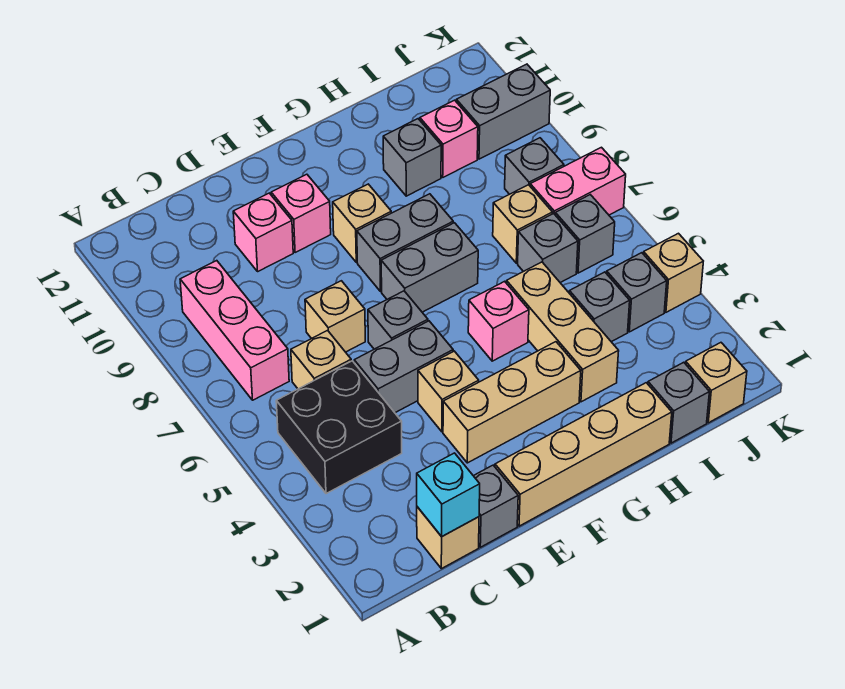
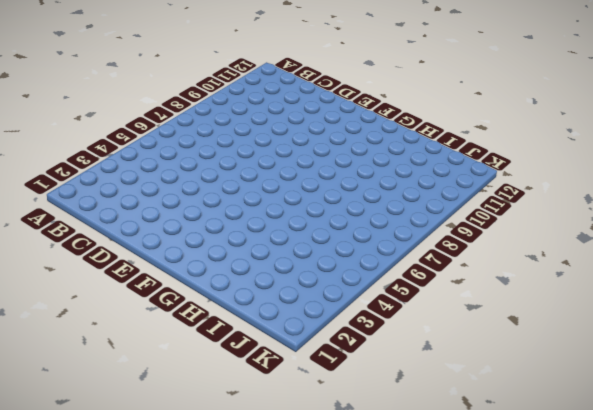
none -> black brick B4:C5 level 1
none -> pink brick B7:B9 level 1
none -> tan brick C1 level 1
none -> tan brick C6 level 1

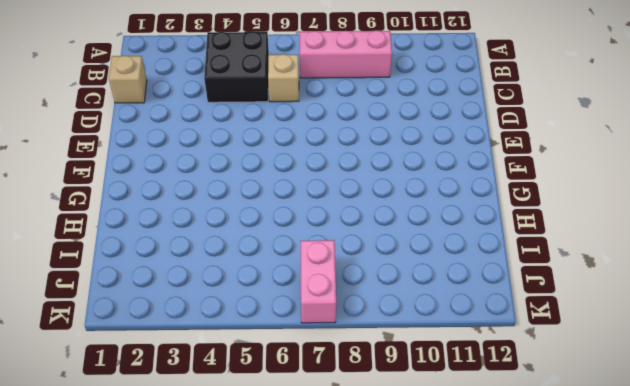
none -> grey brick D1 level 1
none -> grey brick D5:E5 level 1
none -> tan brick D7 level 1
none -> pink brick D10 level 1

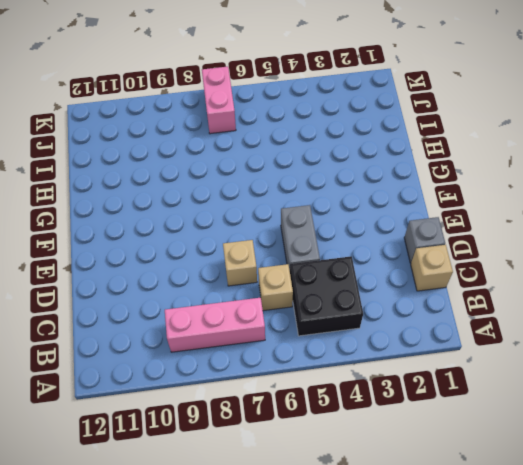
none -> pink brick D10 level 1
none -> tan brick E1:H1 level 1
none -> tan brick E3:G3 level 1
none -> tan brick E4 level 1

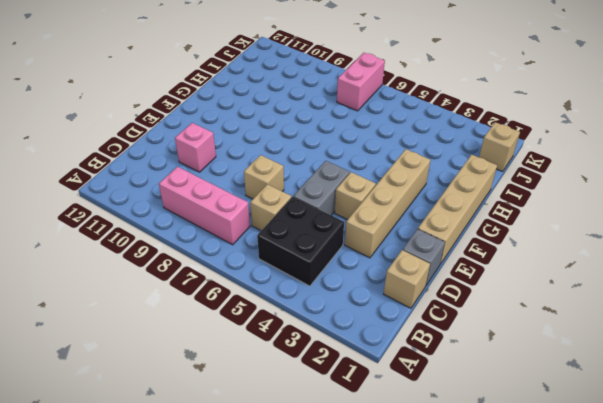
tan brick D3:G3 level 1 -> tan brick E3:G3 level 1
none -> grey brick E6 level 1
none -> pink brick E10 level 1
none -> grey brick F7:G7 level 1
none -> grey brick F8:G8 level 1

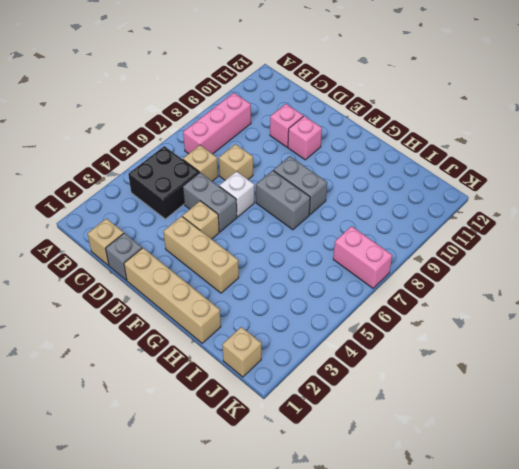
white brick E6 level 1 -> grey brick E6 level 1
none -> tan brick F9 level 1
none -> pink brick G5 level 1
none -> tan brick H3:H5 level 1
none -> grey brick H10 level 1

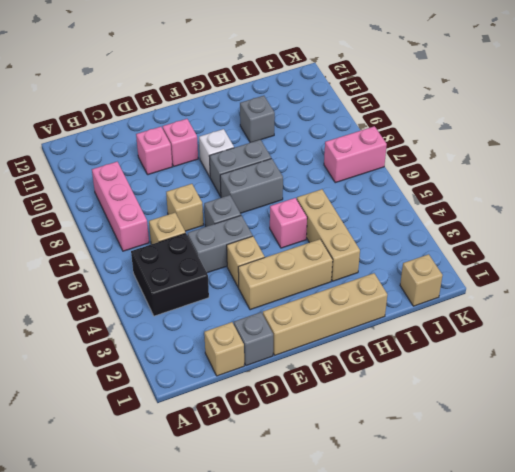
white brick F9 level 1 -> tan brick F9 level 1
none -> grey brick I1 level 1
none -> grey brick I4 level 1
none -> grey brick I6 level 1
none -> tan brick I7 level 1

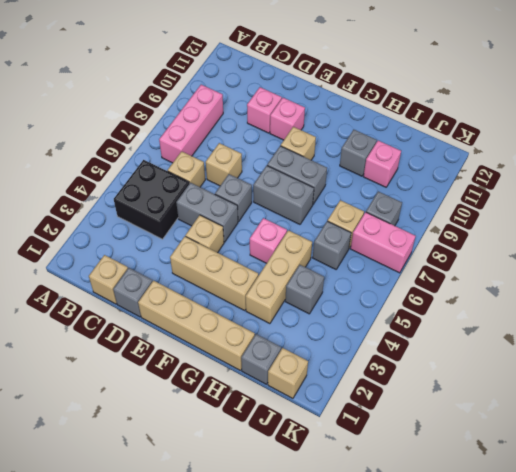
none -> grey brick J4 level 1
none -> grey brick J6 level 1
none -> grey brick J10:K10 level 1
none -> tan brick K4 level 1

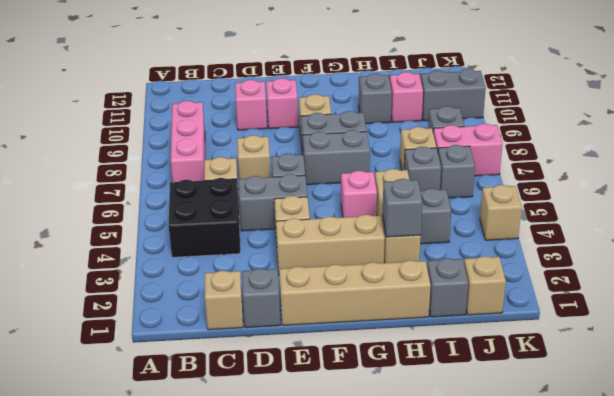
grey brick H3 level 2 -> grey brick J4 level 1
none -> cyan brick C1 level 2

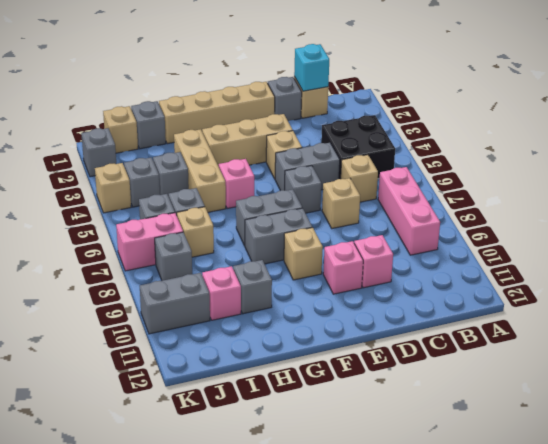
grey brick K2 level 1 -> none

